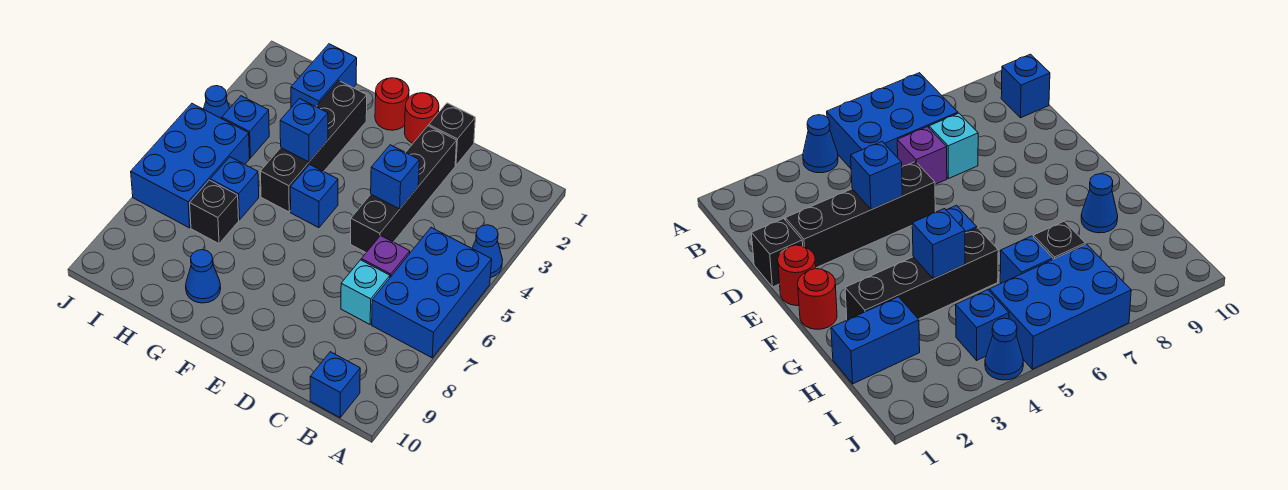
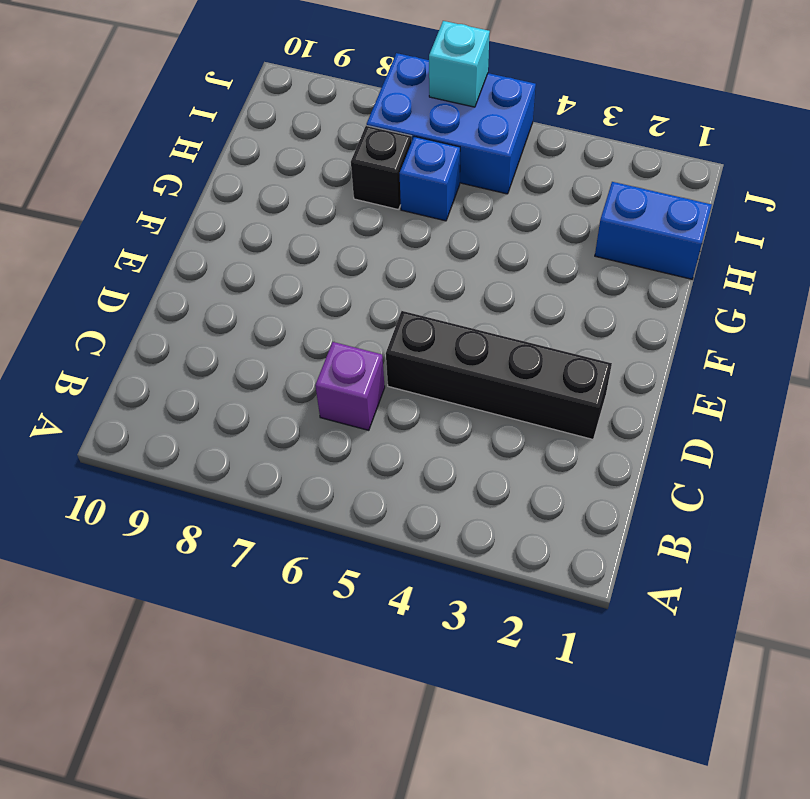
cyan brick J6 level 2 -> cyan brick C7 level 1
none -> blue cone A4 level 1
none -> blue brick A5:B7 level 1
none -> blue brick B10 level 1

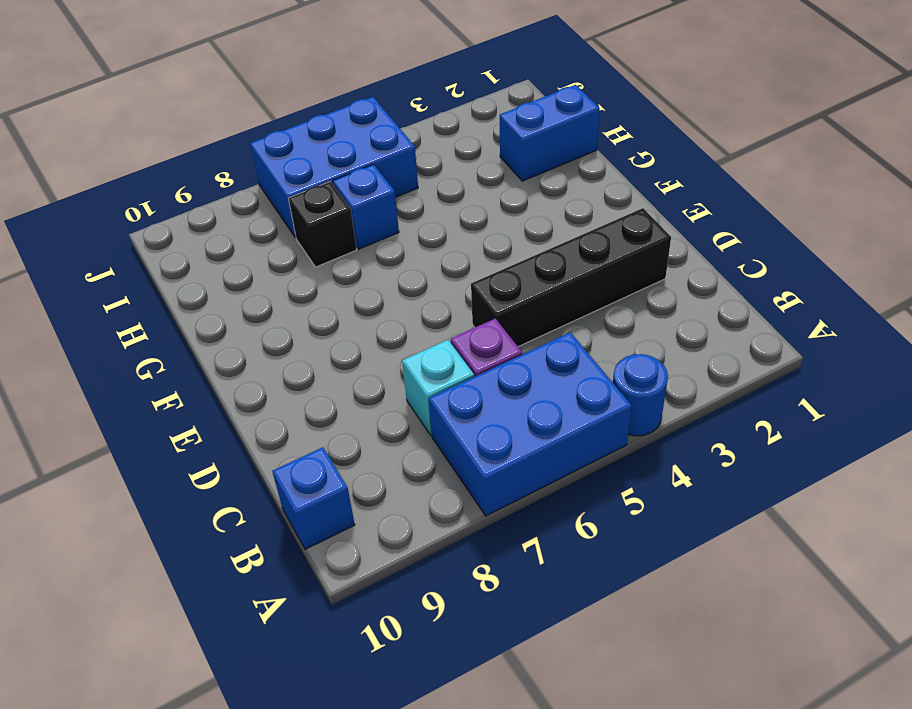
blue round brick A4 level 1 -> blue cone A4 level 1
none -> black brick D1 level 1
none -> red round brick E1 level 1
none -> red round brick F1 level 1

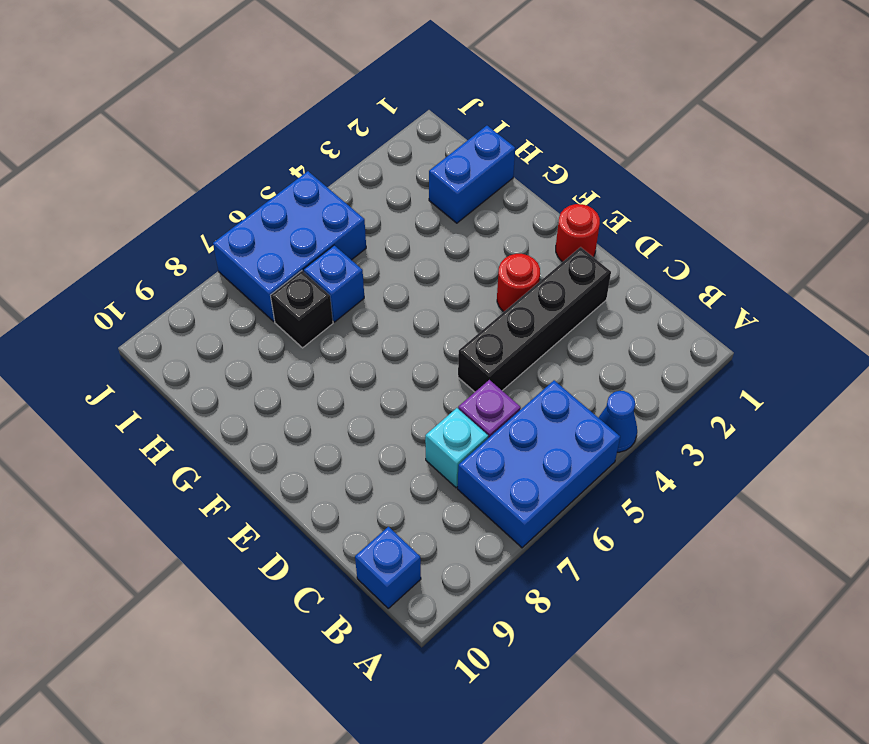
red round brick E3 level 1 -> red round brick F1 level 1
none -> black brick D1 level 1
none -> blue brick F5 level 1
none -> black brick G2:G5 level 1

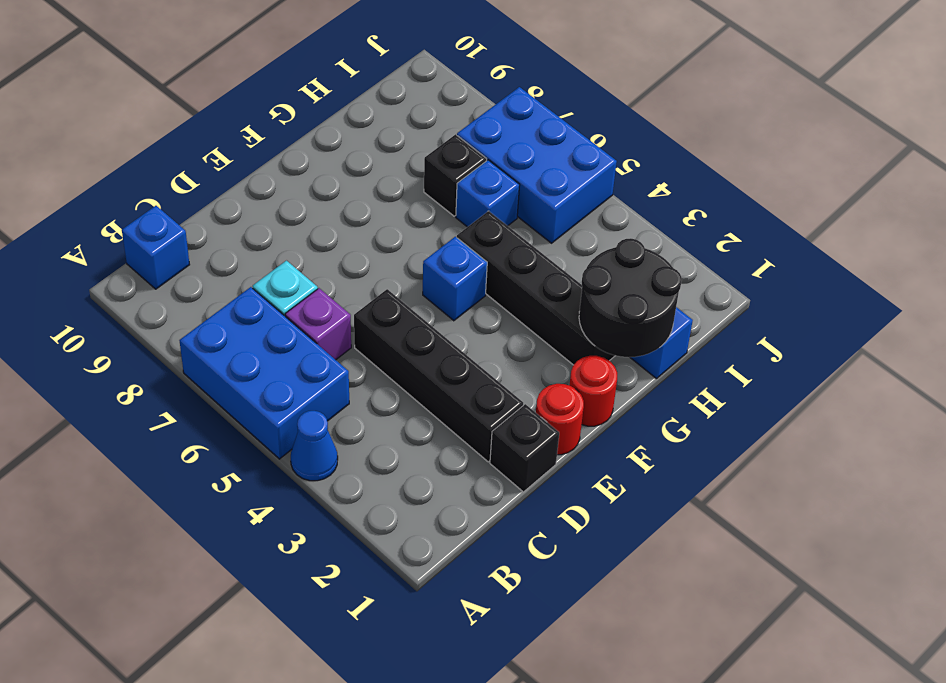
black round brick G1:H2 level 2 -> none
none -> blue cone G9 level 1
none -> blue brick I4 level 1
none -> blue cone J4 level 1

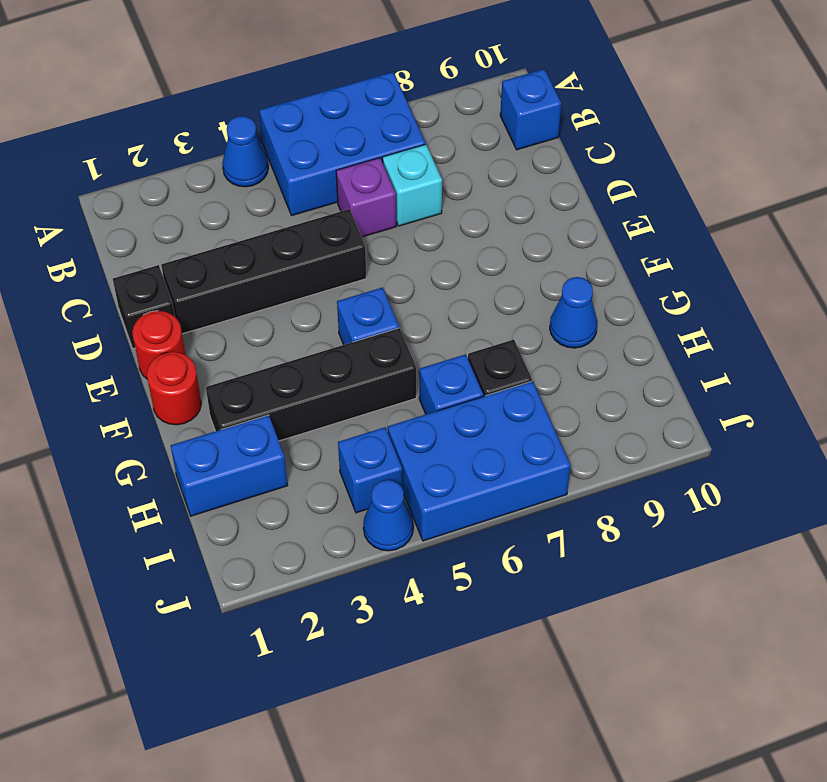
none -> blue brick D4 level 2
none -> blue brick G4 level 2

